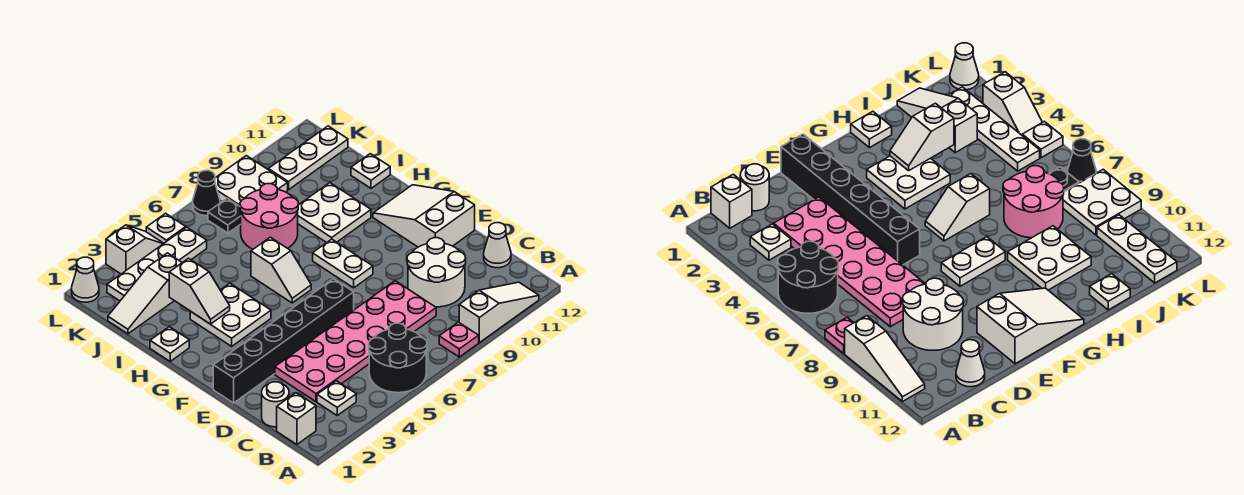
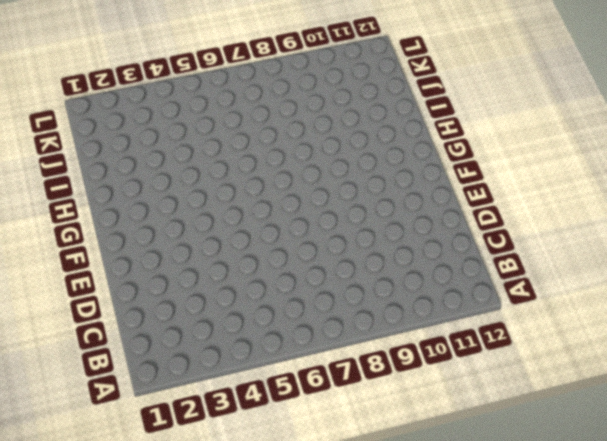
none -> black round brick A5:B6 level 1
none -> pink plate A8 level 1
none -> white slope A9:A11 level 1 top 9

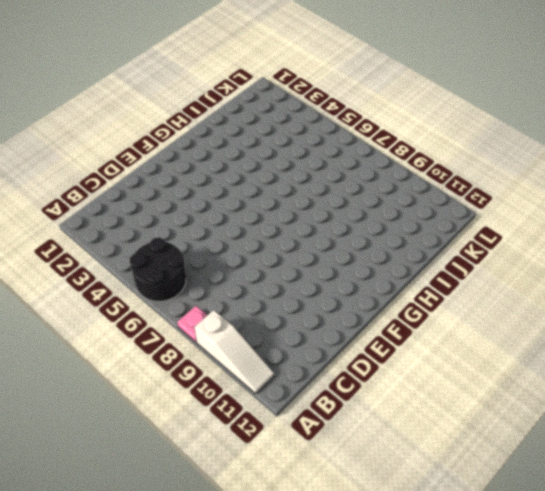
none -> white brick B1 level 1
none -> white plate B3 level 1
none -> white round brick C1 level 1

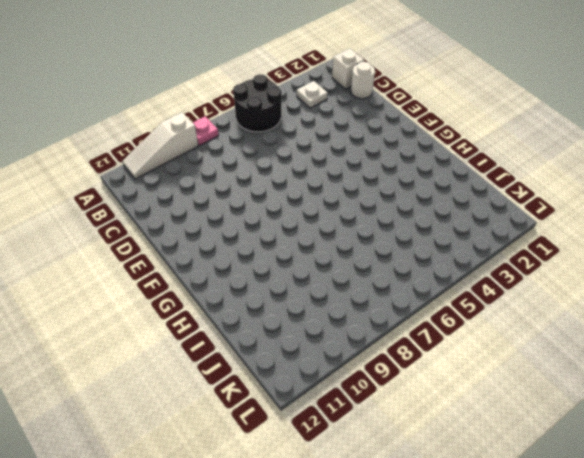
none -> pink plate C3:D8 level 1
none -> white round brick C9:D10 level 1
none -> white cone C12 level 1

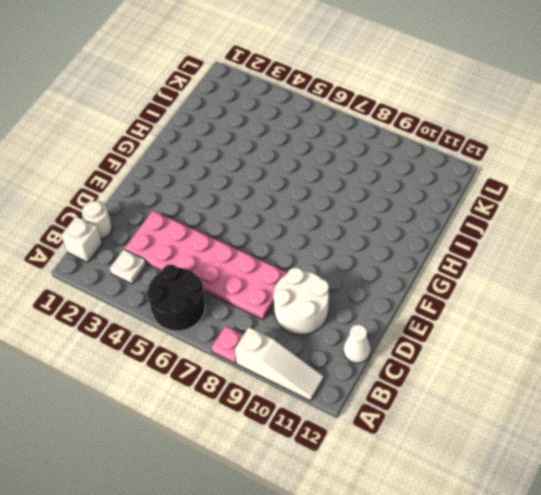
none -> black brick E1:E6 level 1
none -> white slope E11:G12 level 1 top E
none -> white plate F8:G8 level 1

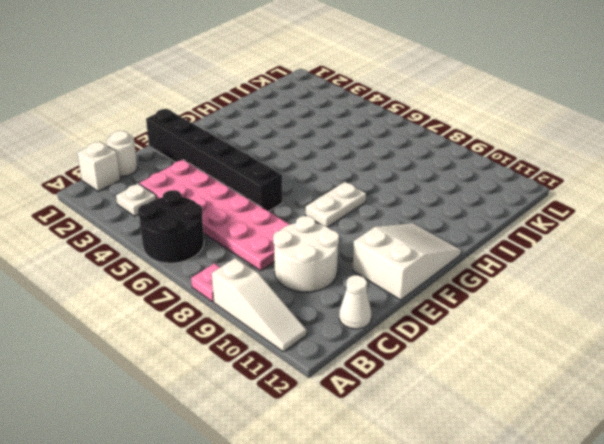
none -> white plate G3:H4 level 1
none -> white slope G6:H6 level 1 top H
none -> white plate H1 level 1

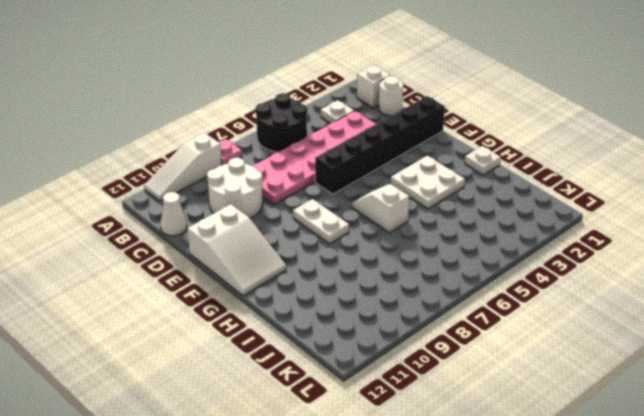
none -> white plate H9:I10 level 1
none -> pink round brick I7:J8 level 1
none -> white plate I12 level 1

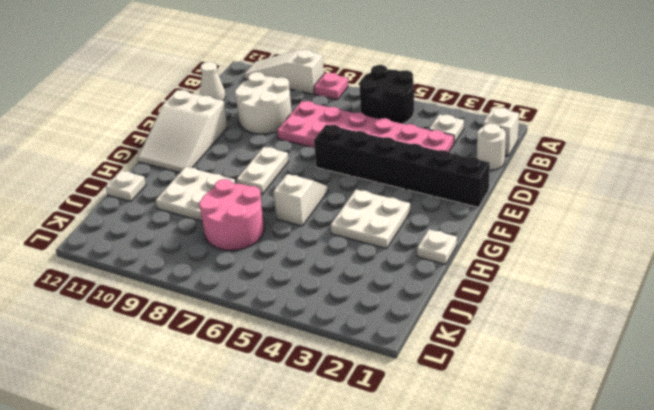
none -> white slope J1:J3 level 1 top 3
none -> white plate K2:K5 level 1
none -> black plate K7 level 1

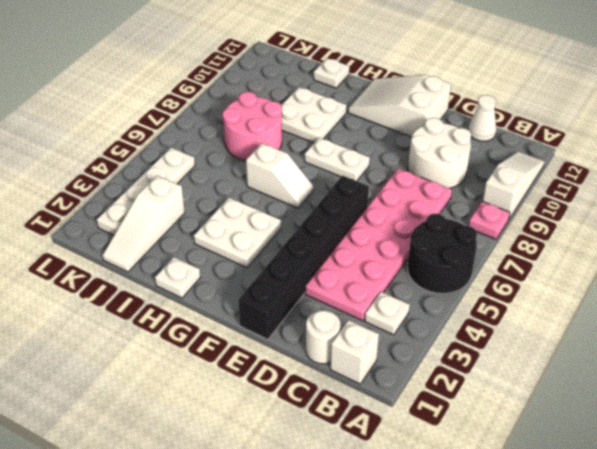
none -> black plate K7 level 1
none -> white plate K8:L9 level 1
none -> white plate K10:K12 level 1

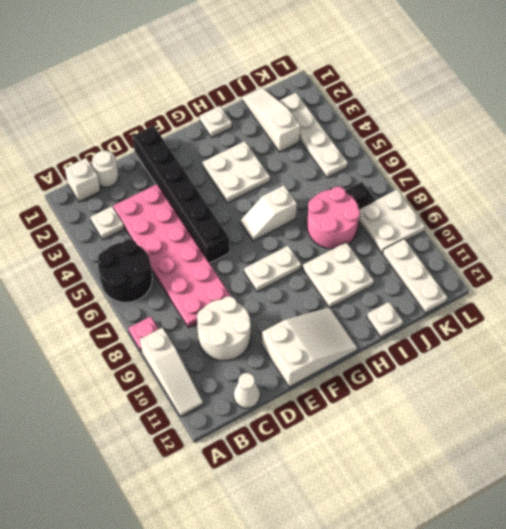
none -> white cone L1 level 1
none -> white slope L3:L4 level 1 top 3
none -> white plate L5 level 1

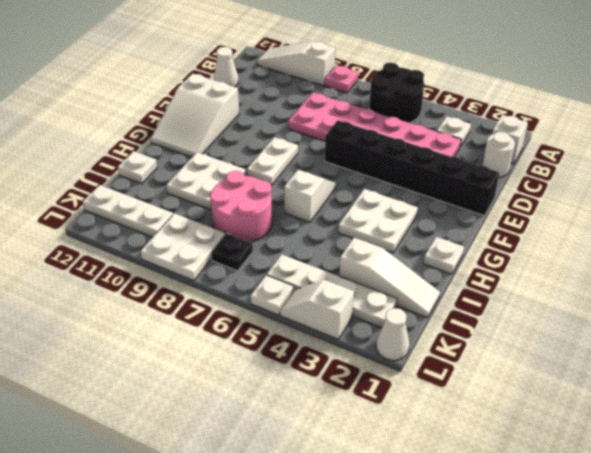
none -> white round brick C9:D10 level 1
none -> black cone L7 level 1
none -> white slope H3:I3 level 2 top I

